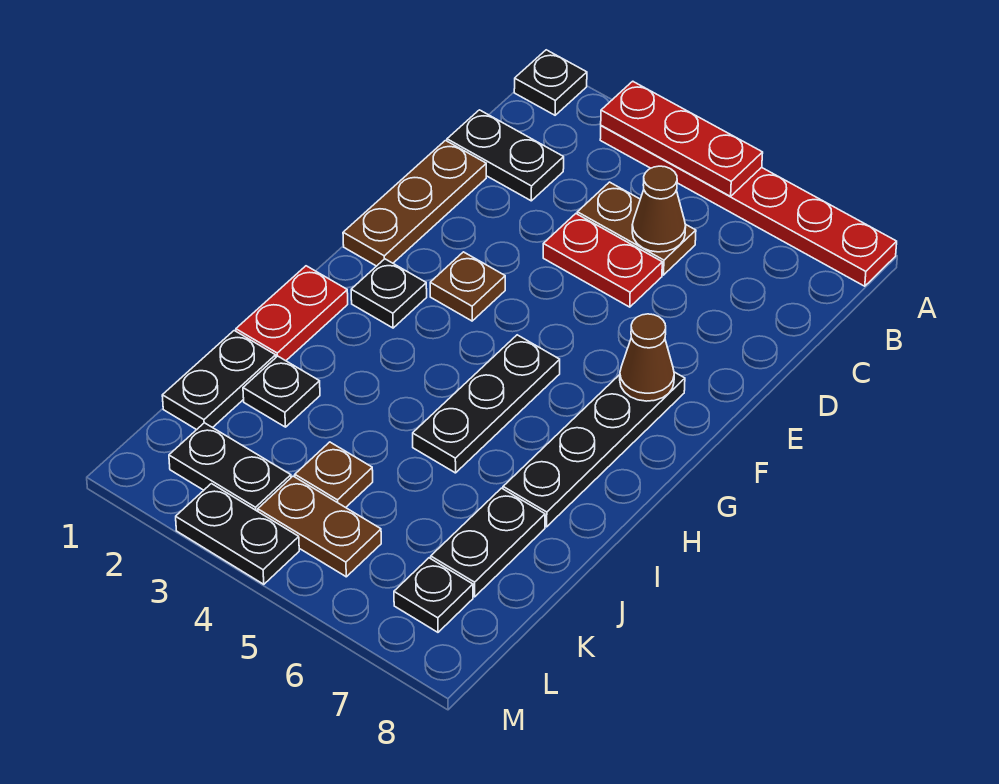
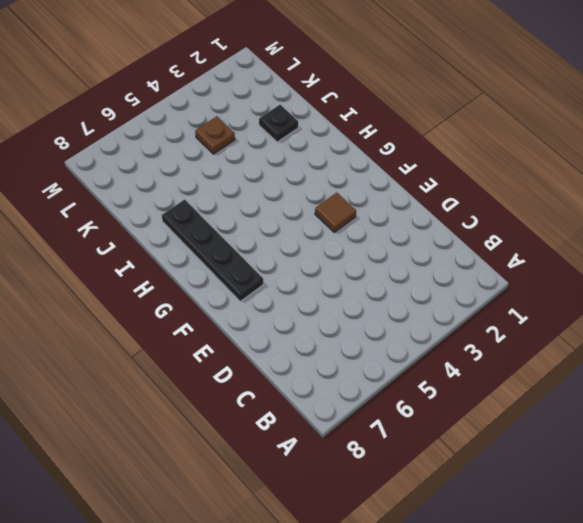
brown tile F3 level 1 -> brown plate F3 level 1
none -> black plate A1 level 1
none -> red plate A3:A8 level 1
none -> black plate C1:C2 level 1

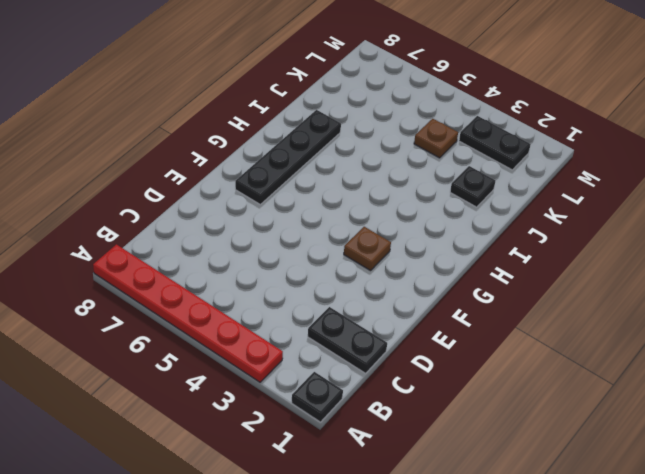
none -> brown plate C4:C5 level 1
none -> brown plate D1:F1 level 1
none -> red plate D4:D5 level 1

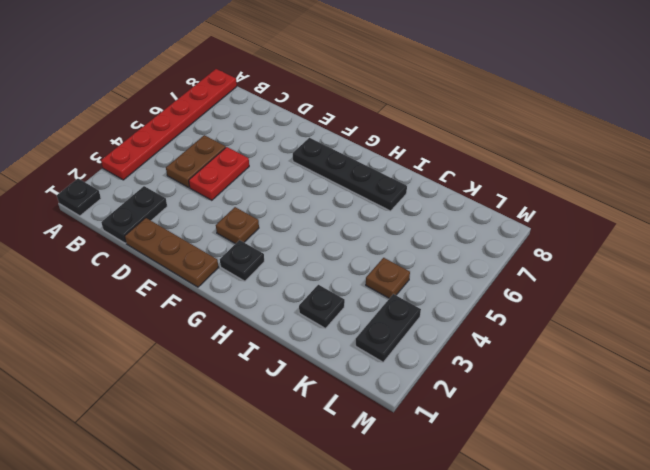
none -> black plate G5:I5 level 1
none -> red plate H1:I1 level 1
none -> black plate J1:K1 level 1

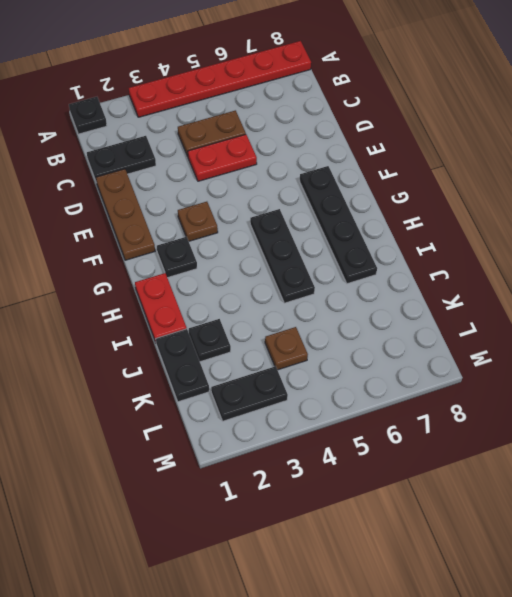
none -> black plate J7:K7 level 1
none -> brown plate L4:L5 level 1
none -> black plate L7 level 1

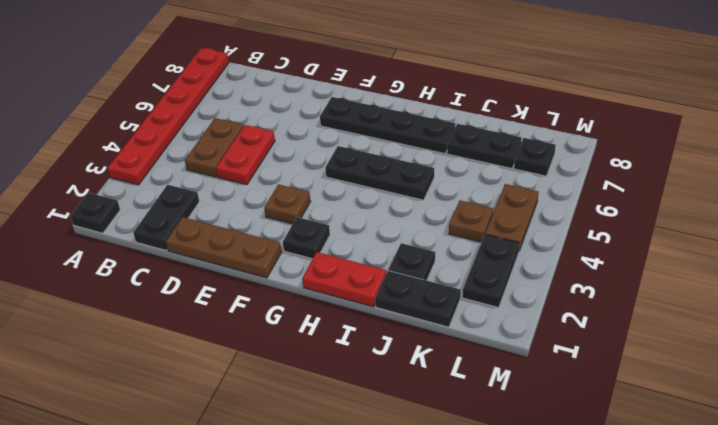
none -> black plate M3:M4 level 1
none -> red plate A3:A5 level 2
none -> brown cone C5 level 2

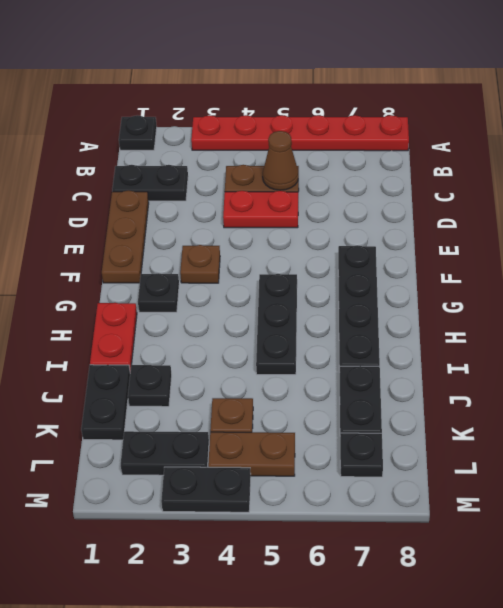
none -> red plate A3:A5 level 2
none -> brown cone F7 level 2

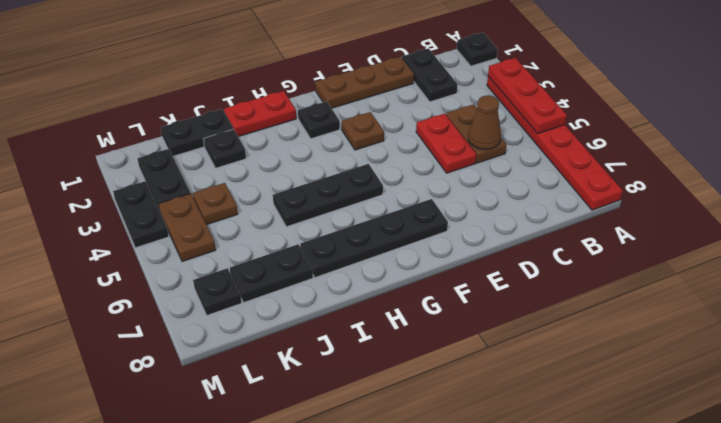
none -> brown cone F7 level 2

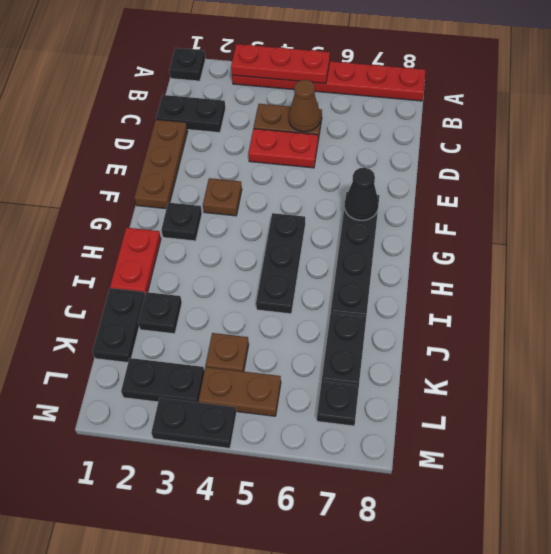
black cone F7 level 2 -> brown cone F7 level 2

